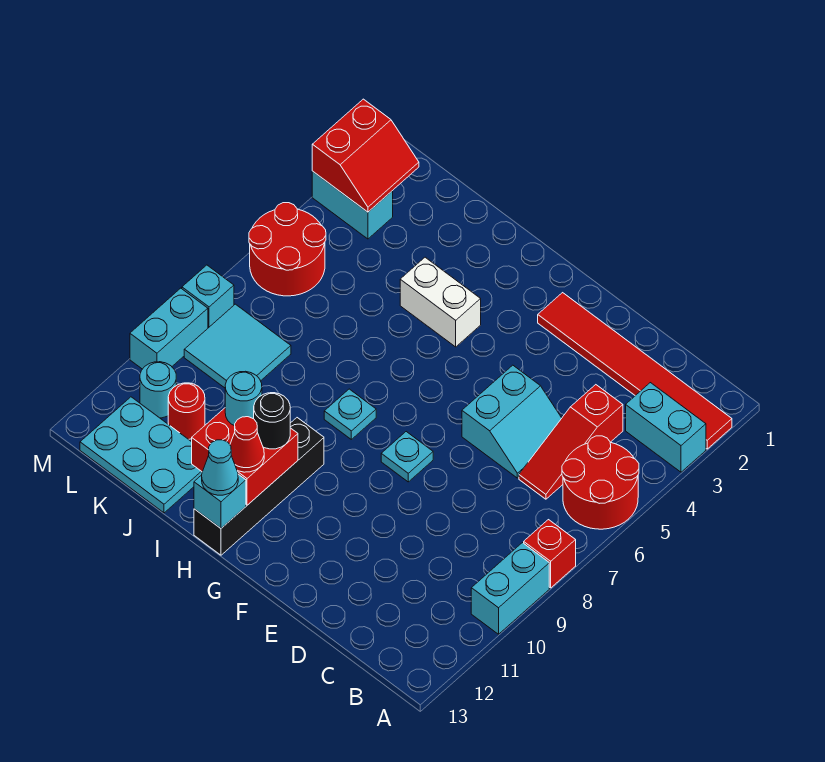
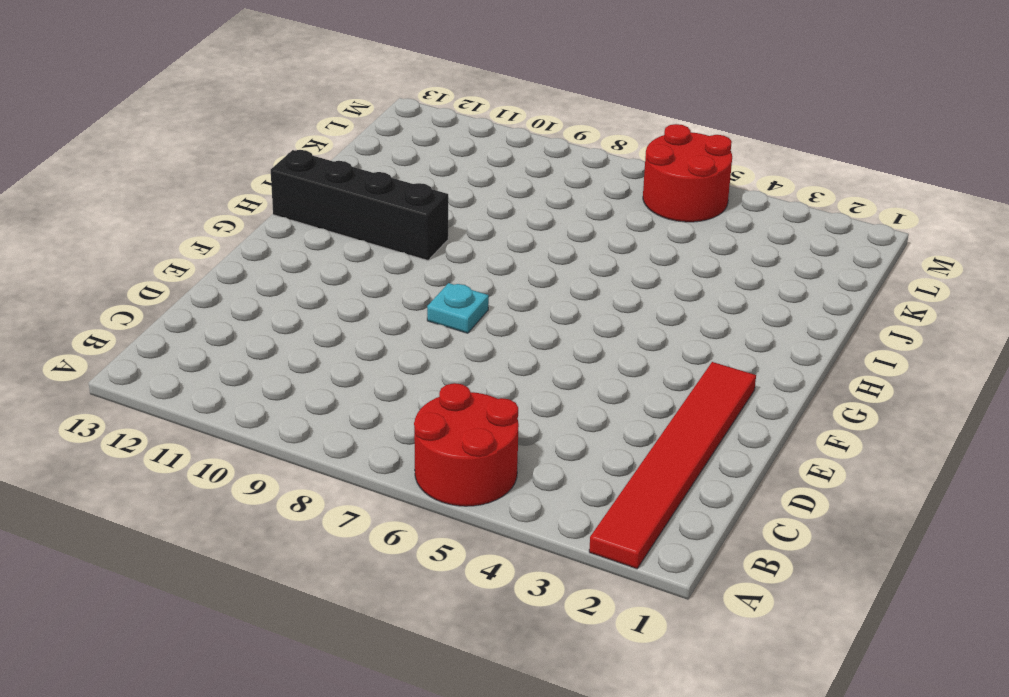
none -> cyan brick A3:B3 level 1
none -> red brick A8 level 1
none -> cyan brick A9:A10 level 1

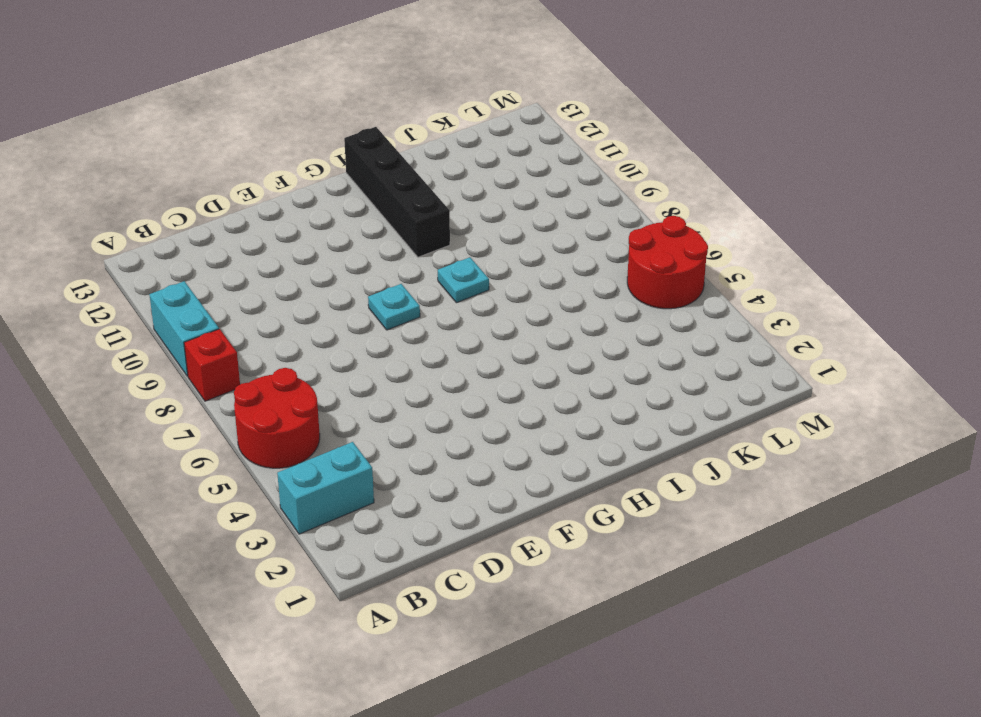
none -> red tile A2:F2 level 1
none -> red slope C4:C6 level 1 top 4
none -> cyan slope D5:E6 level 1 top E

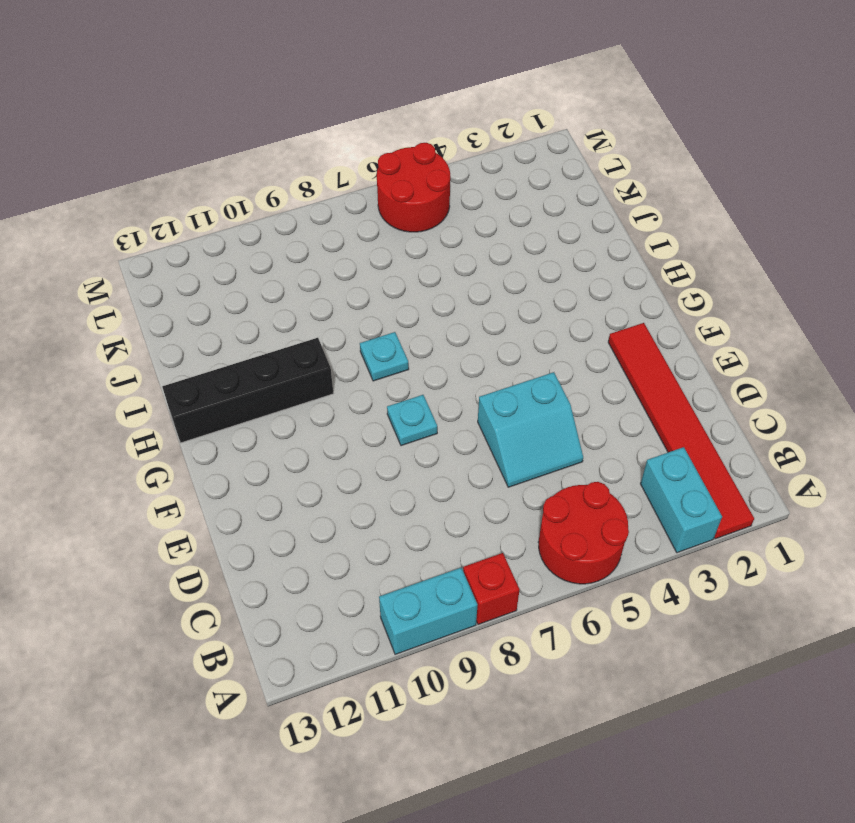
none -> red slope C4:C6 level 1 top 4
none -> white brick H4:I4 level 1
none -> cyan plate J12:L13 level 1

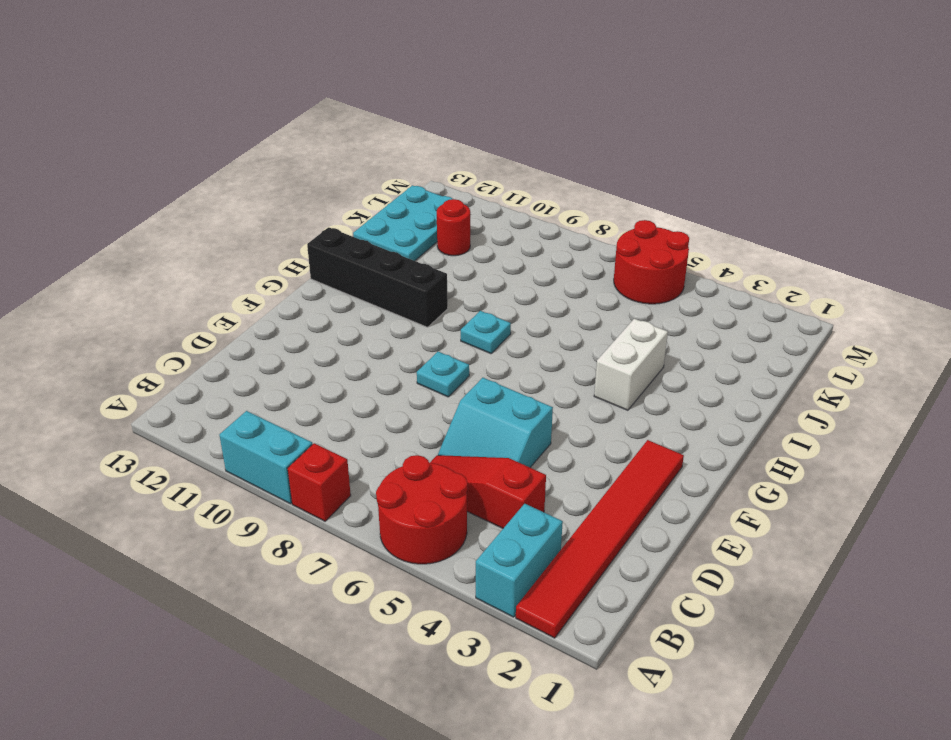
none -> cyan tile K8:L9 level 1
none -> cyan brick L3:M3 level 1
none -> cyan round brick L11 level 1

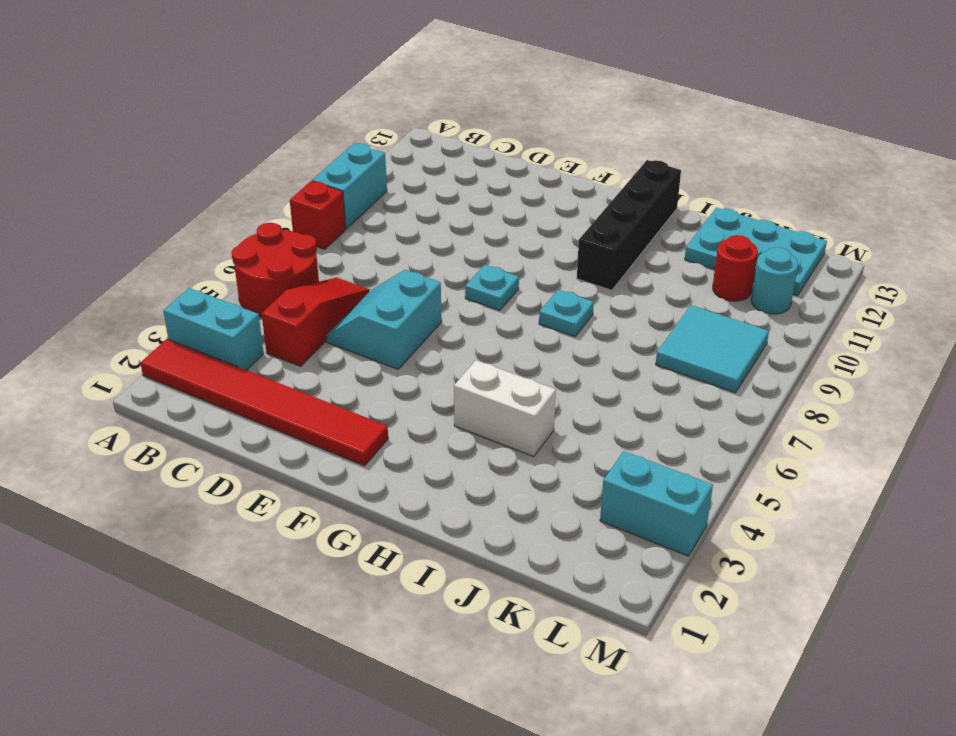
none -> red round brick L5:M6 level 1
none -> cyan brick M8 level 1
none -> cyan brick M9:M10 level 1

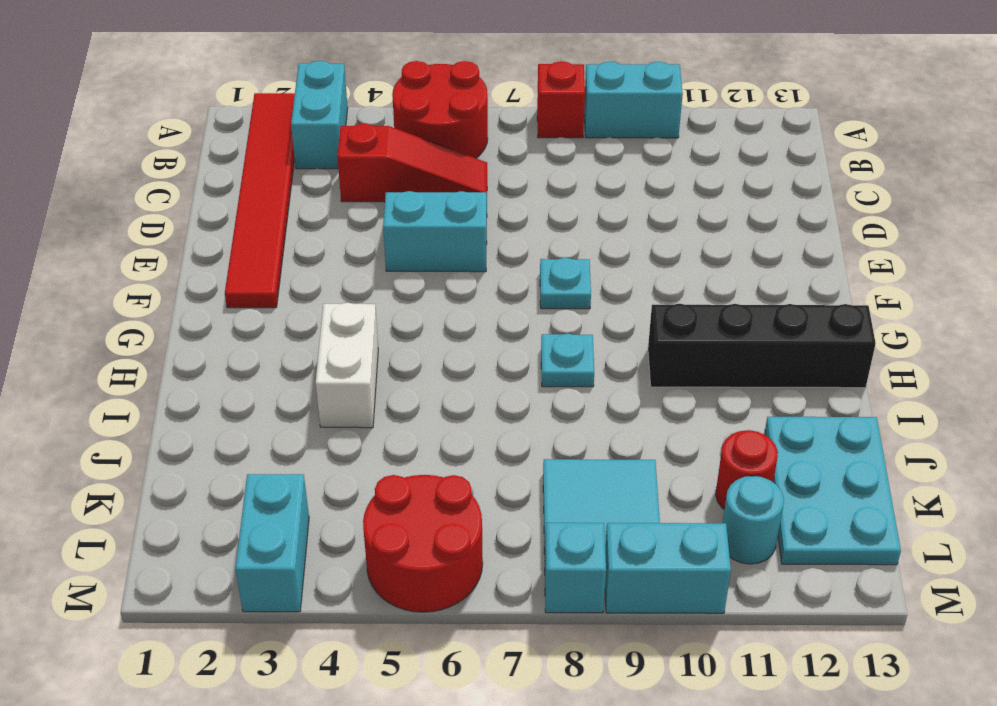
none -> red brick H11:I12 level 2
none -> cyan brick H13 level 2
none -> red slope L2:M3 level 2 top M

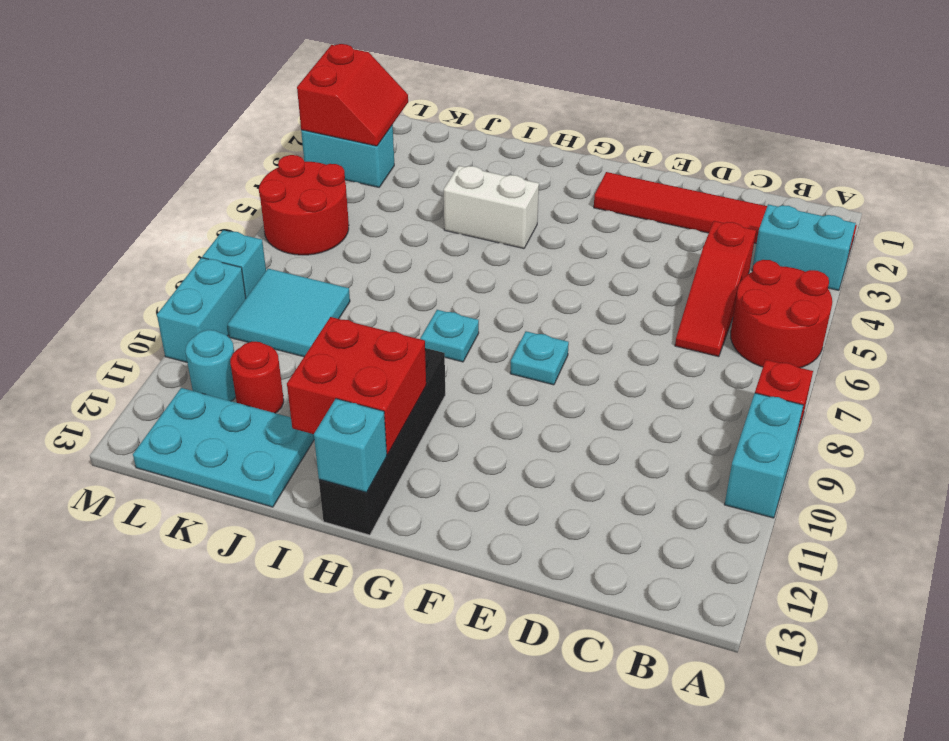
none -> cyan slope D5:E6 level 1 top E
none -> black round brick H11 level 3
none -> red cone H12 level 3

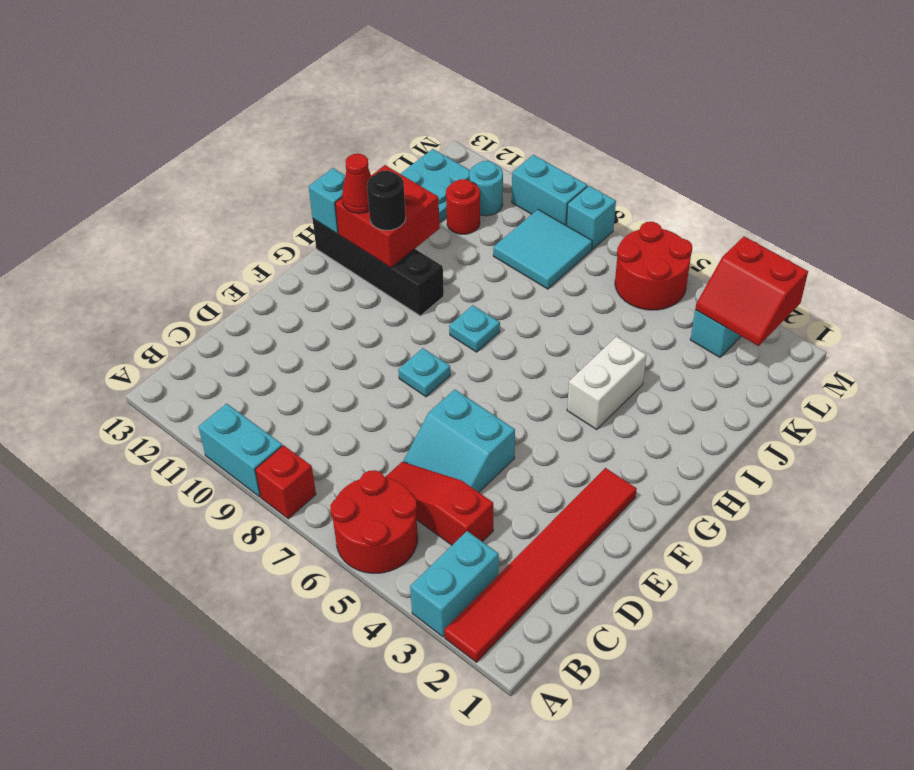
none -> cyan cone H13 level 3
none -> cyan round brick I11 level 3

